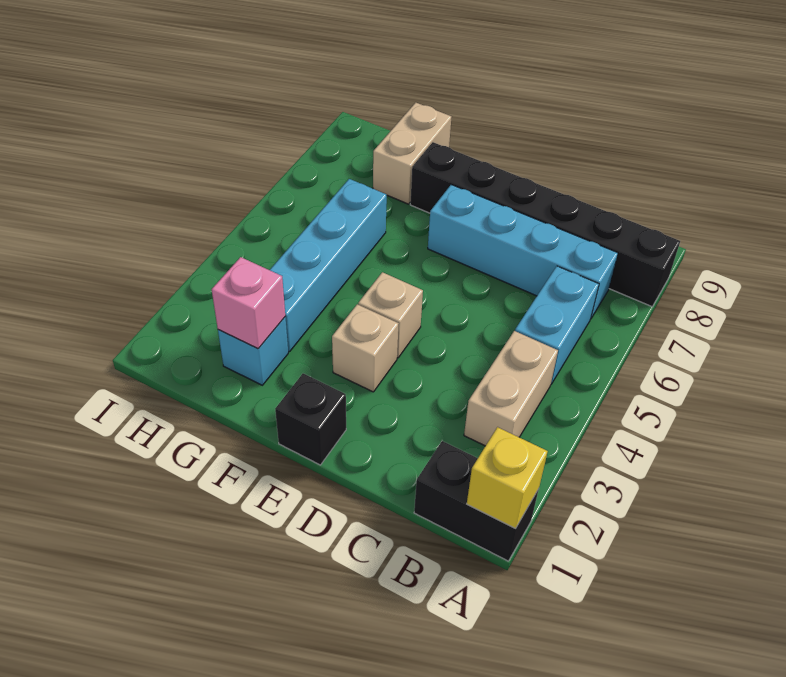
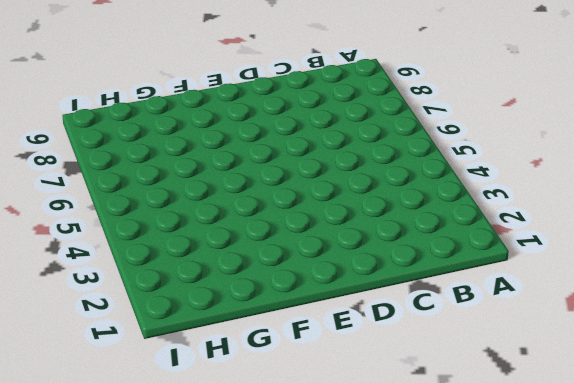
none -> black brick A1:B1 level 1
none -> black brick A8:F8 level 1
none -> tan brick B3:B4 level 1

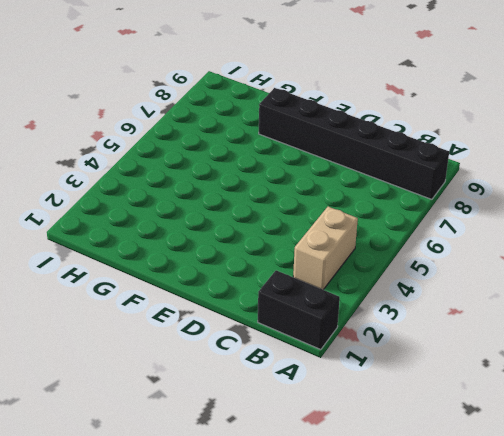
none -> cyan brick B5:B6 level 1
none -> cyan brick B7:E7 level 1
none -> black brick E1 level 1

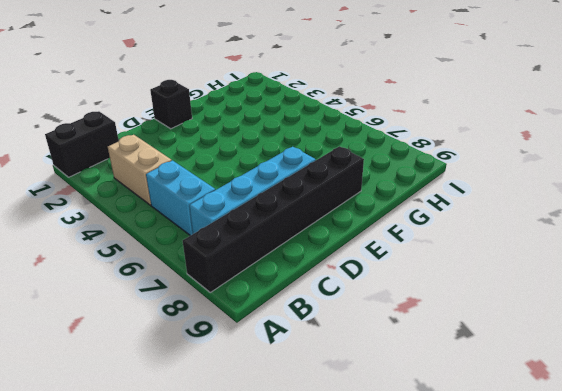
none -> tan brick E3 level 1
none -> tan brick E4 level 1
none -> cyan brick G2 level 1

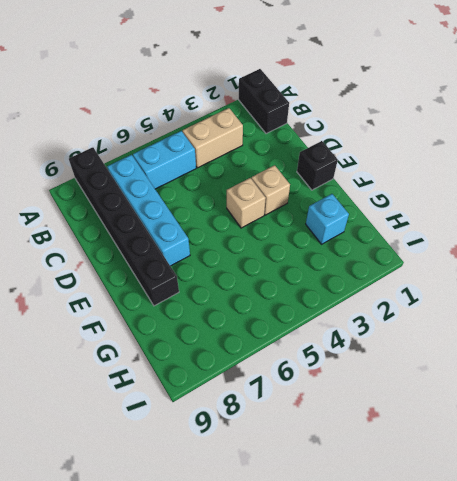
none -> cyan brick G3:G6 level 1
none -> tan brick G8:G9 level 1
none -> yellow brick A1 level 2

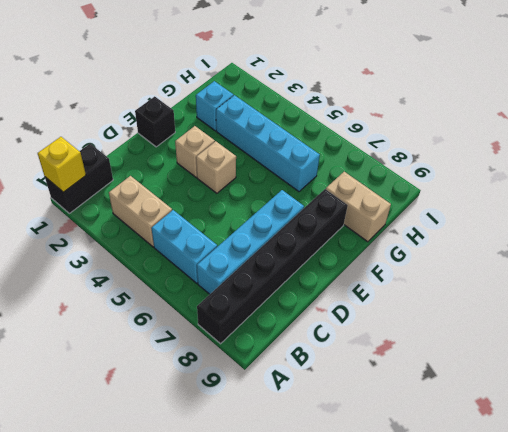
none -> pink brick G2 level 2

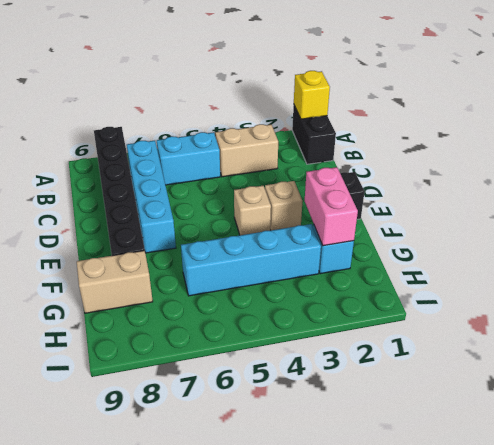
pink brick F2:G2 level 2 -> pink brick G2 level 2

